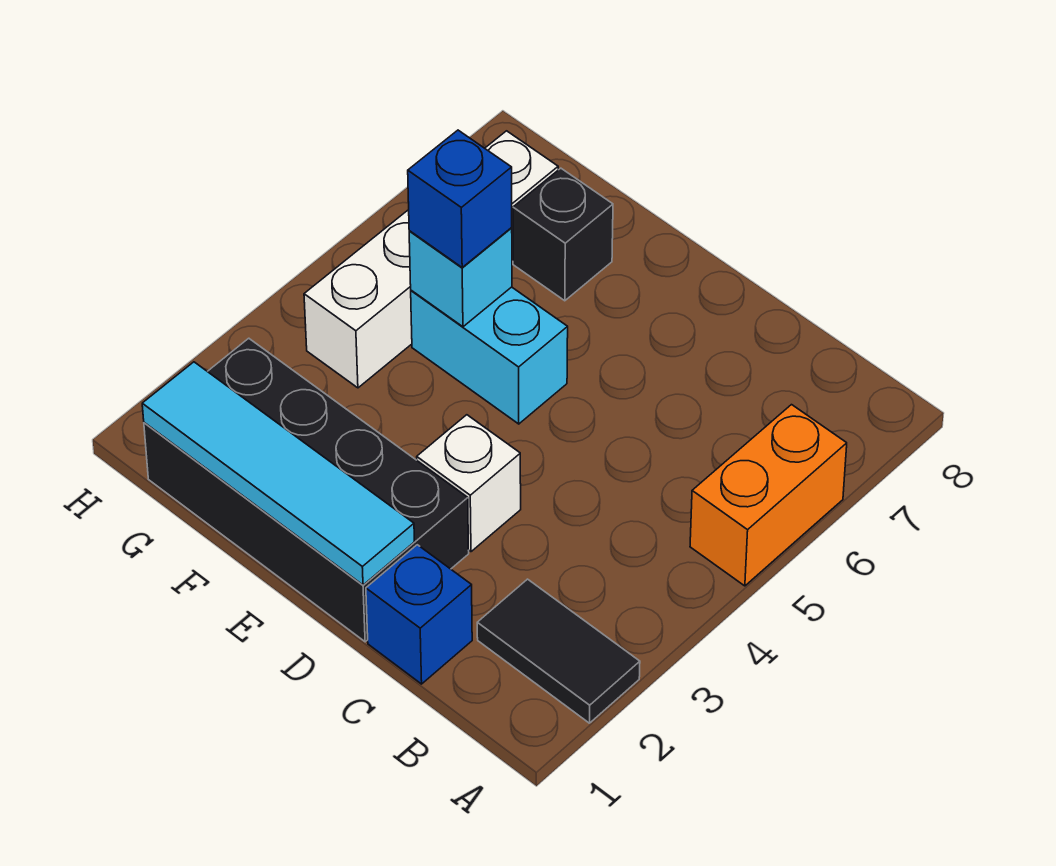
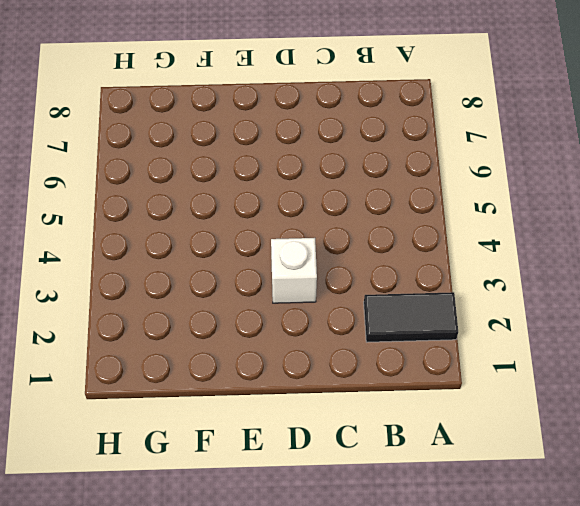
none -> orange brick A5:A6 level 1
none -> blue brick C1 level 1

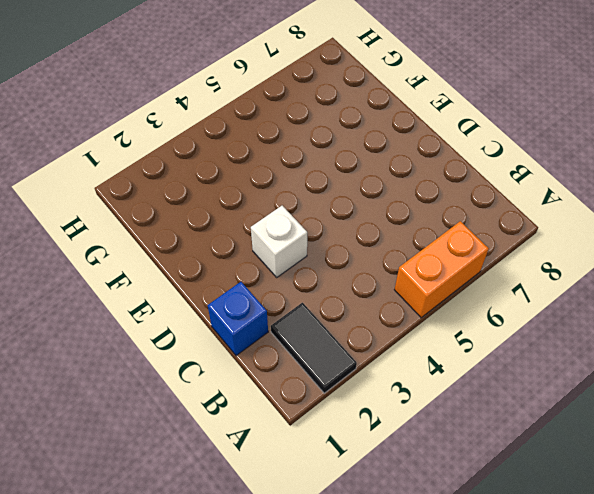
none -> black brick D1:G2 level 1
none -> cyan brick E5:F5 level 1

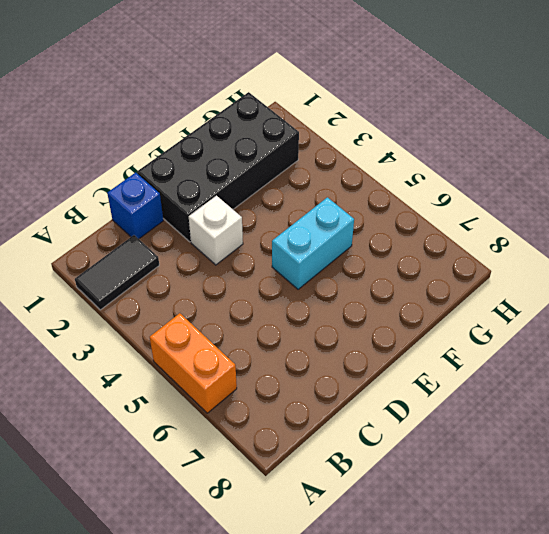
none -> black brick F7 level 1
none -> white brick G4:G7 level 1

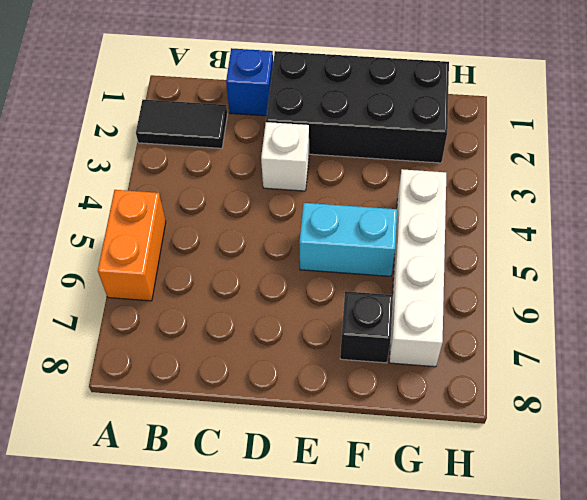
none -> cyan tile D1:G1 level 2
none -> cyan brick F5 level 2

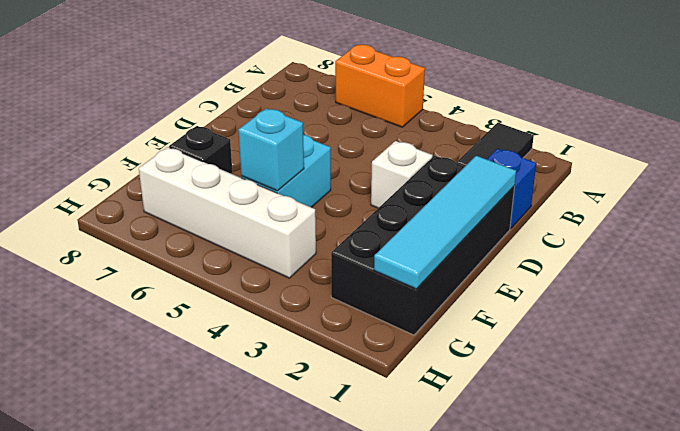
none -> blue brick F5 level 3

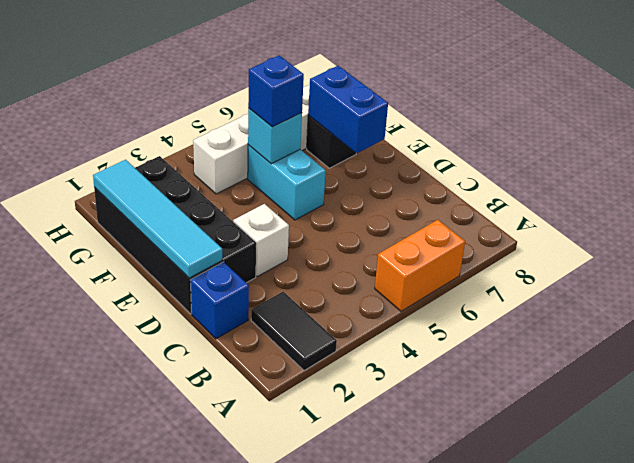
blue brick E7:F7 level 2 -> none

